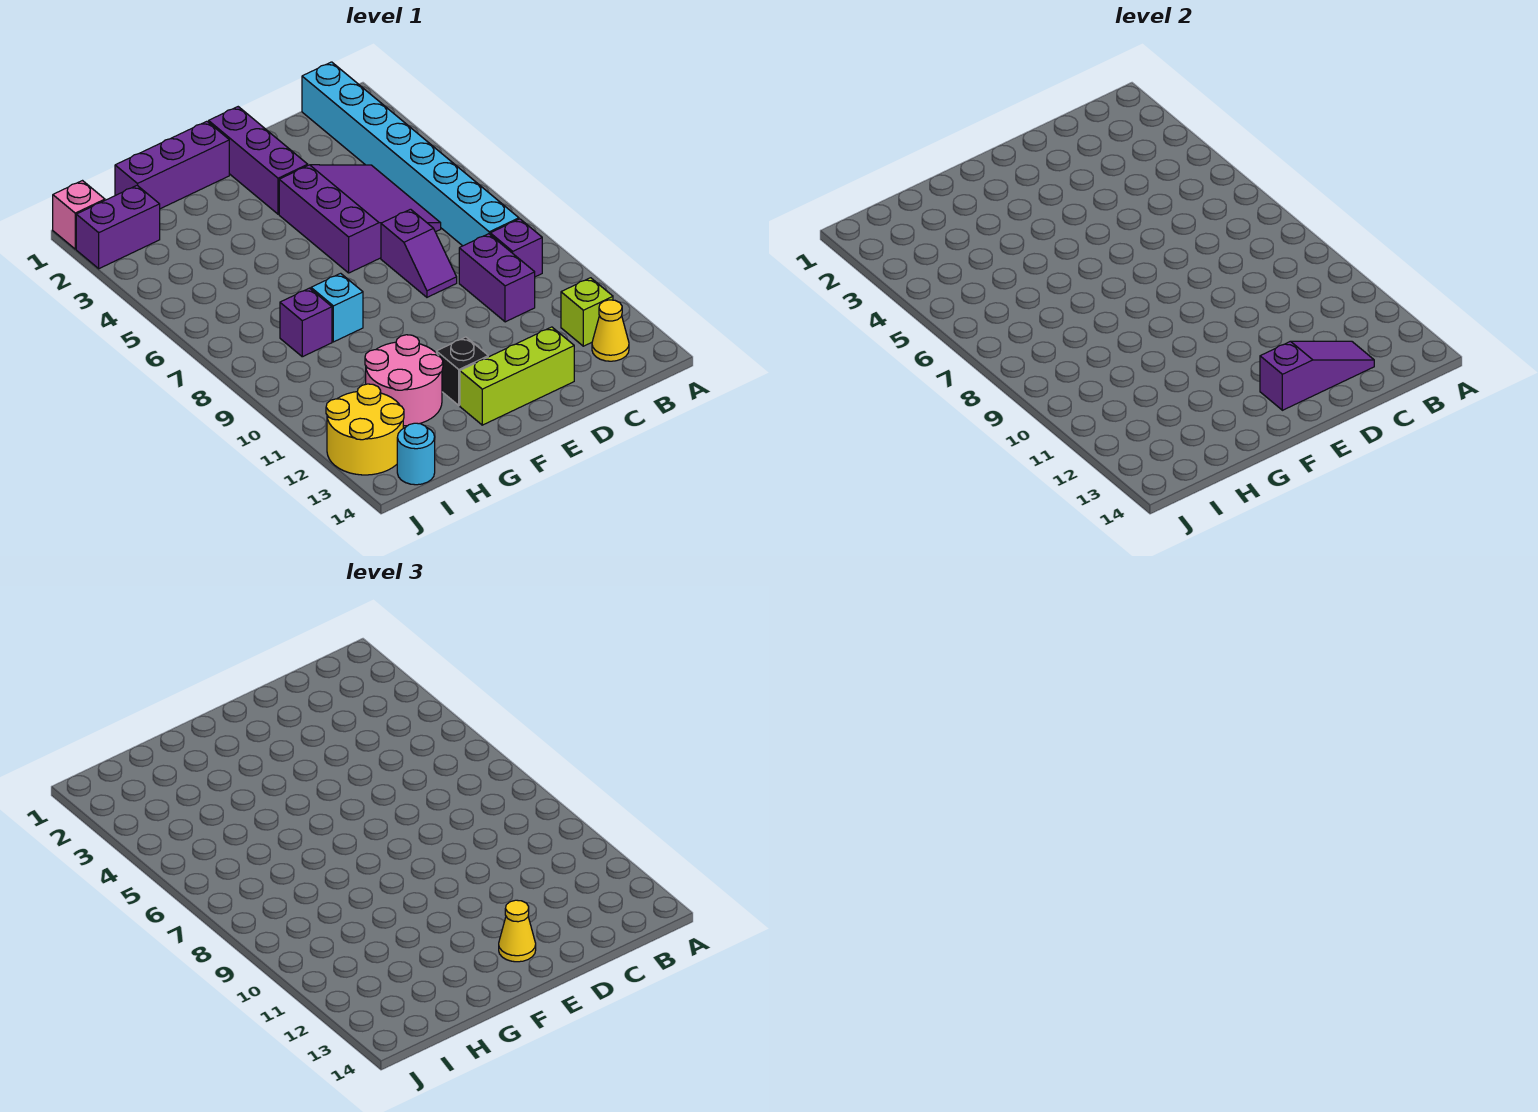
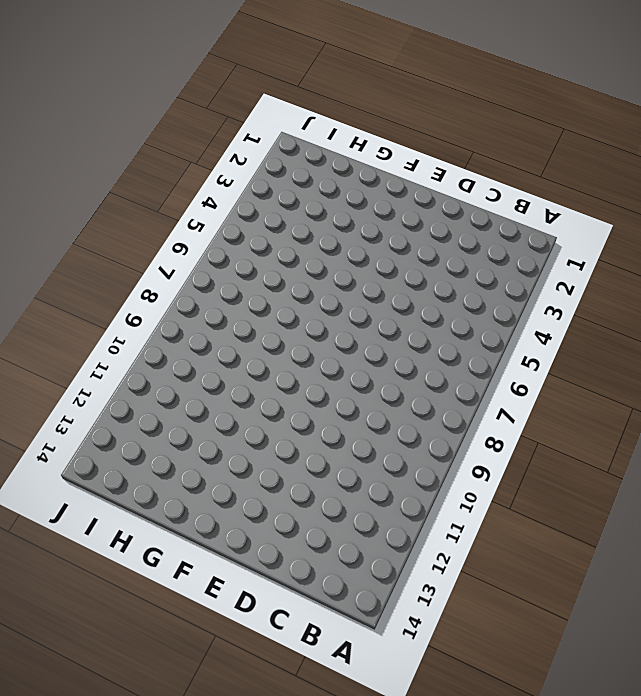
none -> cyan brick B1:B8 level 1
none -> purple brick B9 level 1
none -> lime brick B12 level 1

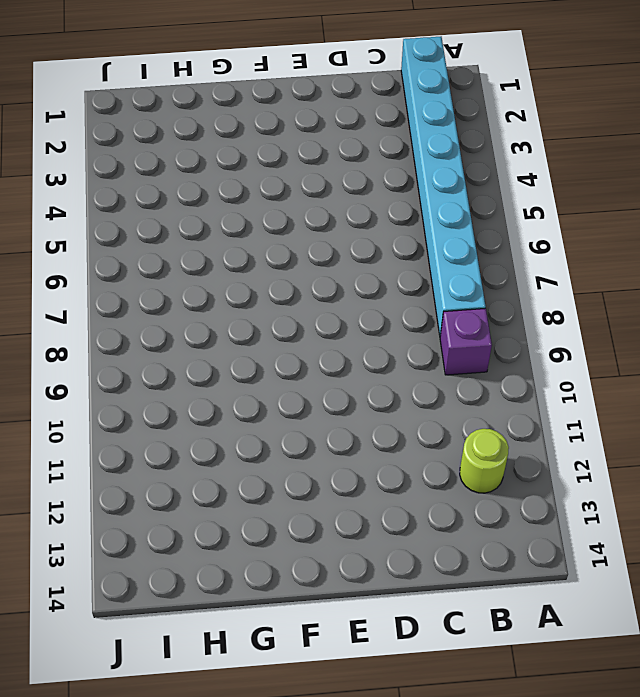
lime round brick B12 level 1 -> lime brick B12 level 1
none -> yellow cone B13 level 1
none -> purple slope C4:E6 level 1 top E
none -> purple brick C9:C10 level 1

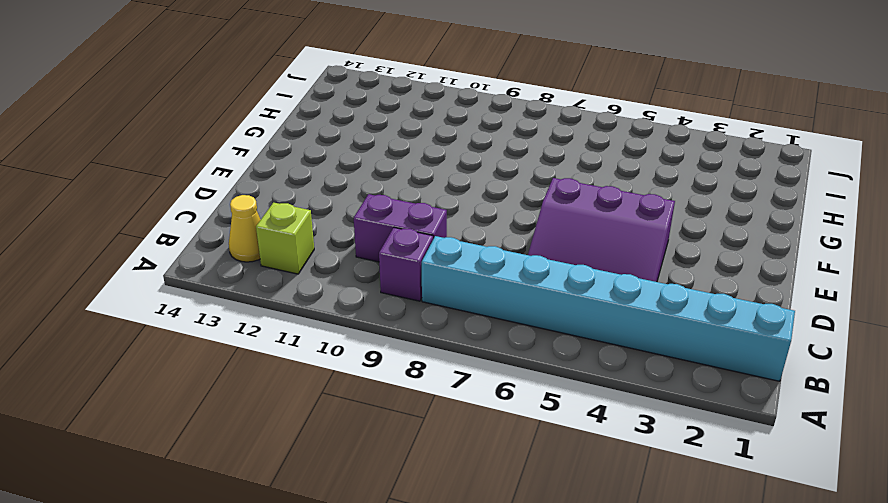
none -> purple slope D7:D8 level 1 top 7
none -> lime brick D13:F13 level 1
none -> purple brick E1:E3 level 1

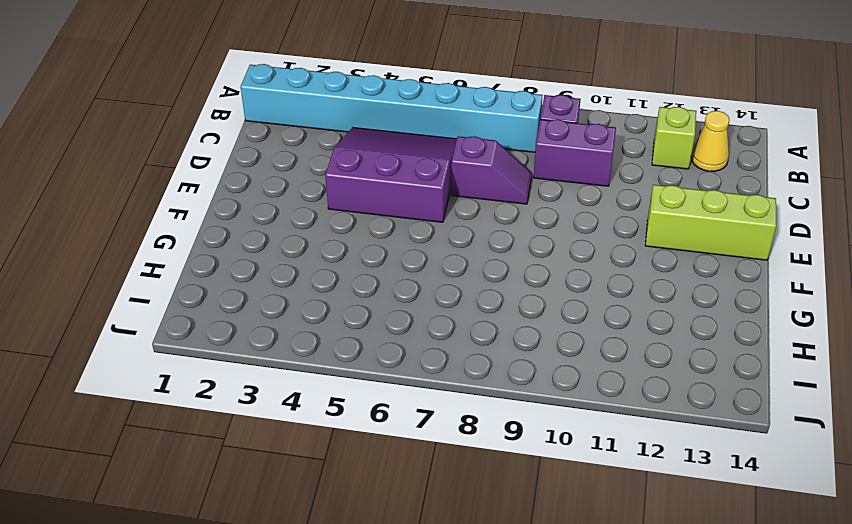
lime brick E12:E14 level 1 -> lime brick D13:F13 level 1
none -> purple brick E1:E3 level 1
none -> purple brick F1:H1 level 1
none -> black brick F12 level 1

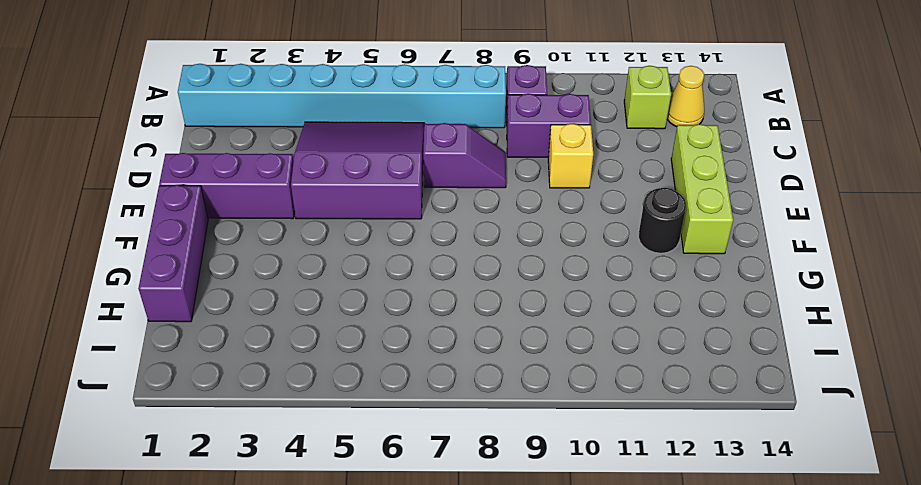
yellow brick D10 level 1 -> none
black round brick F12 level 1 -> black brick F12 level 1
none -> cyan brick G8 level 1
none -> pink round brick G11:H12 level 1
none -> purple brick H8 level 1

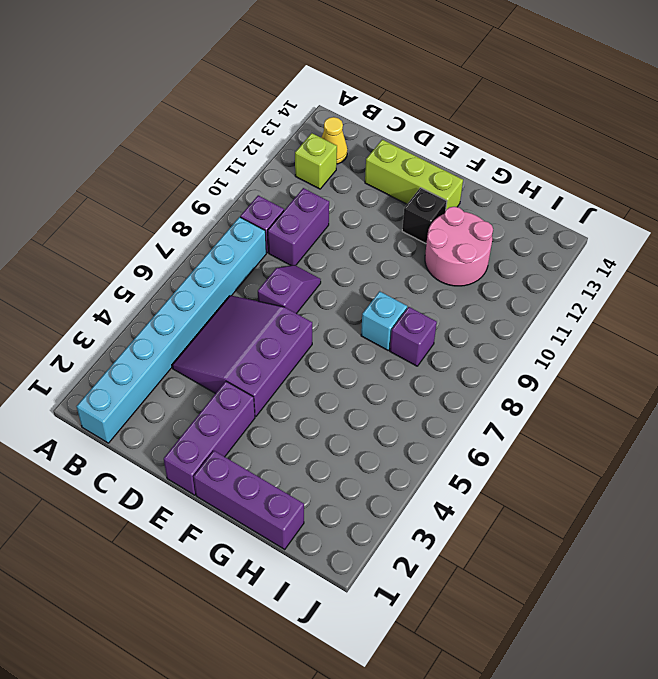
none -> purple brick I2:J2 level 1
none -> yellow round brick I12:J13 level 1
none -> cyan round brick I14 level 1

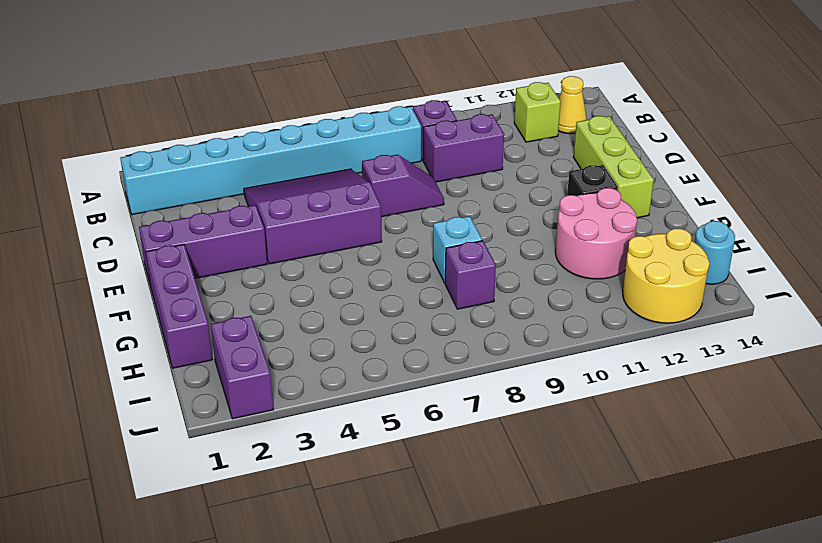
none -> pink brick J1 level 1
none -> purple slope C13:E13 level 2 top E
none -> yellow cone E13 level 3

